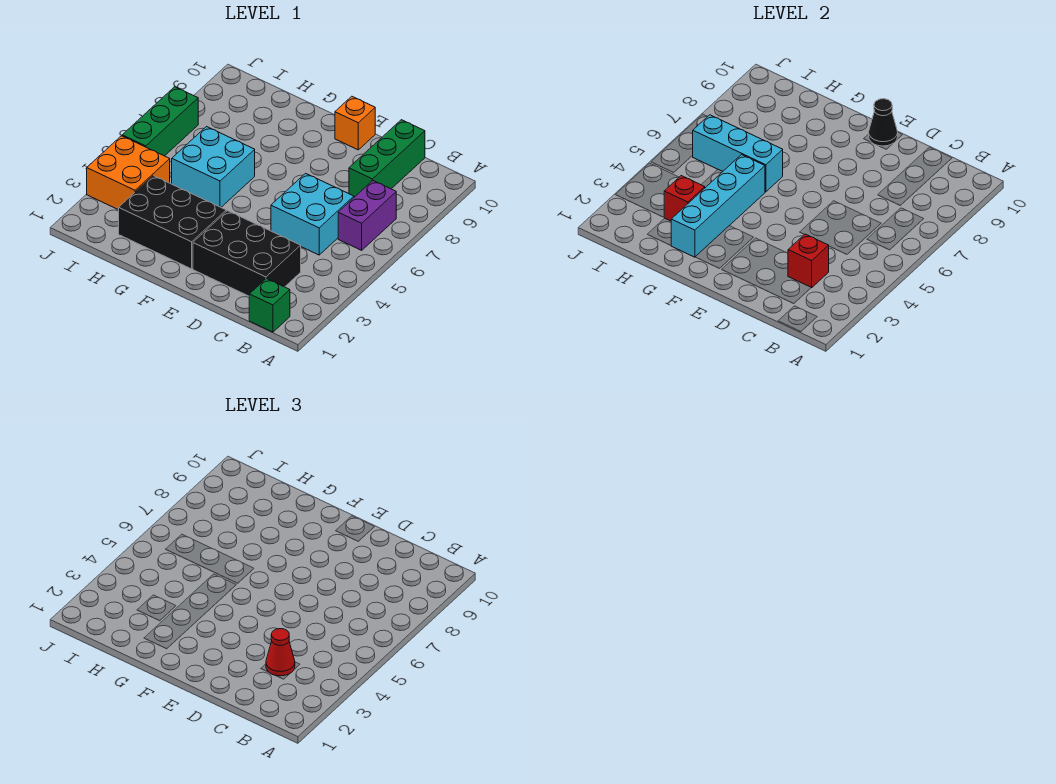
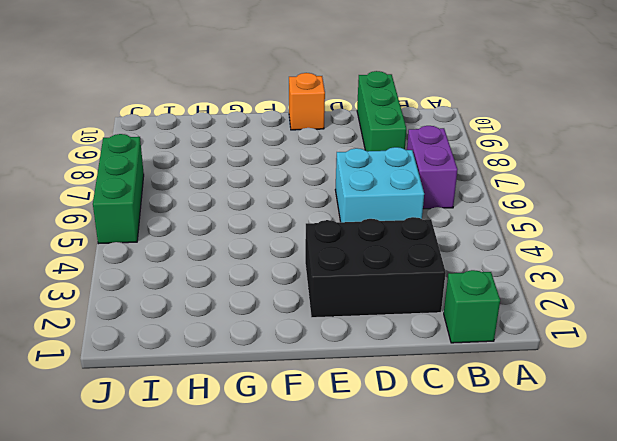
none -> black brick F2:H3 level 1
none -> cyan brick G5:H6 level 1
none -> orange brick I3:J4 level 1

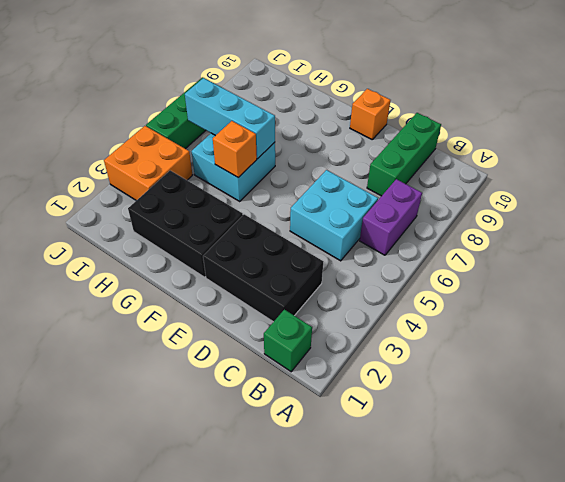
orange brick G5 level 2 -> cyan brick G2:G5 level 2
none -> red brick C3 level 2
none -> black cone E10 level 2
none -> red brick H3 level 2

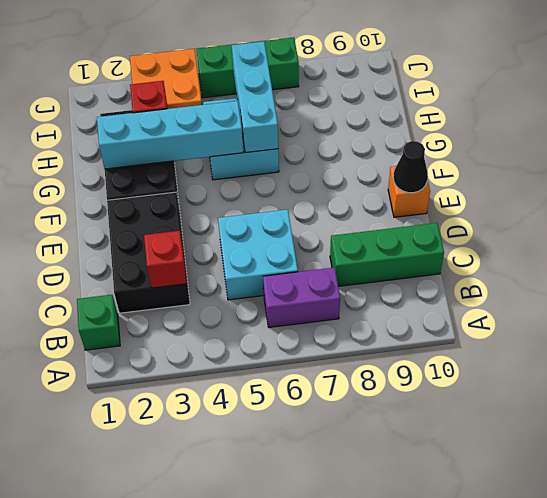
none -> red cone C3 level 3

